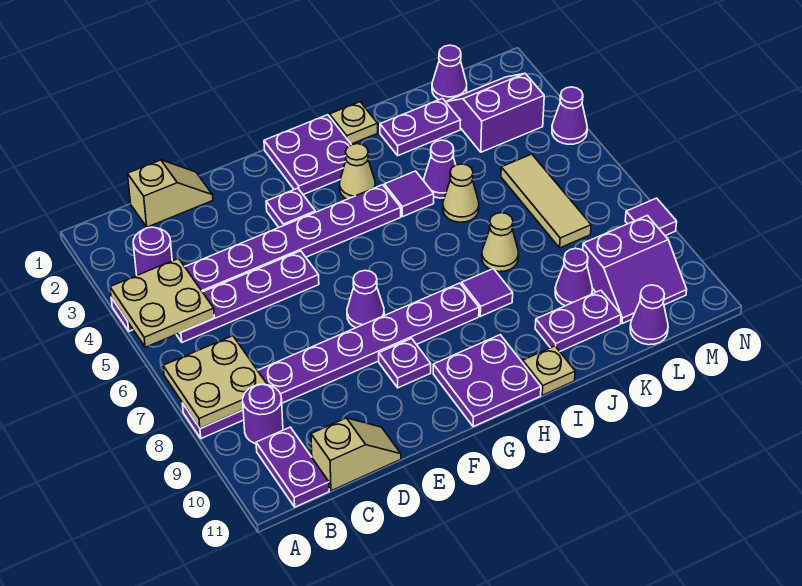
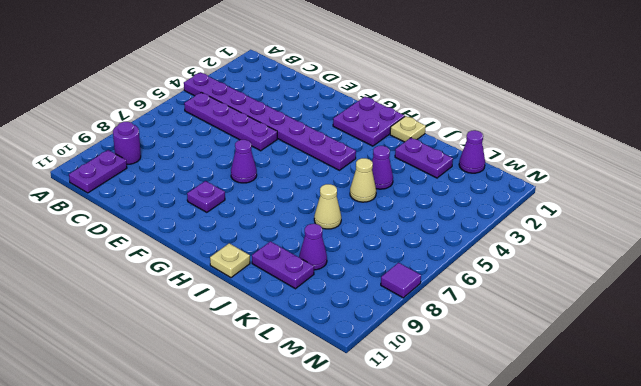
none -> purple plate A8:H8 level 1
none -> purple round brick B3 level 1
none -> tan slope C1:D1 level 1 top C
none -> tan slope C11:D11 level 1 top C

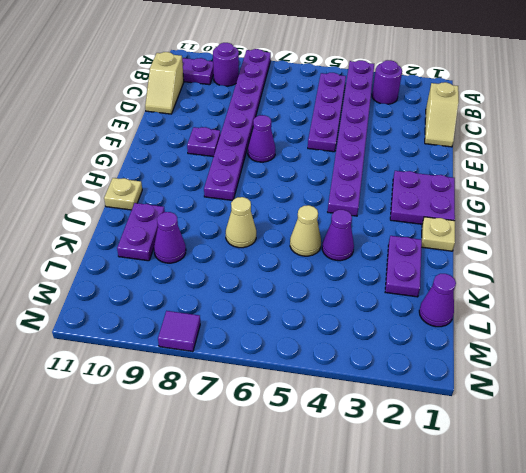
none -> purple plate F3 level 1
none -> purple plate G10:H11 level 1
none -> tan cone H3 level 1
none -> purple tile I4 level 1

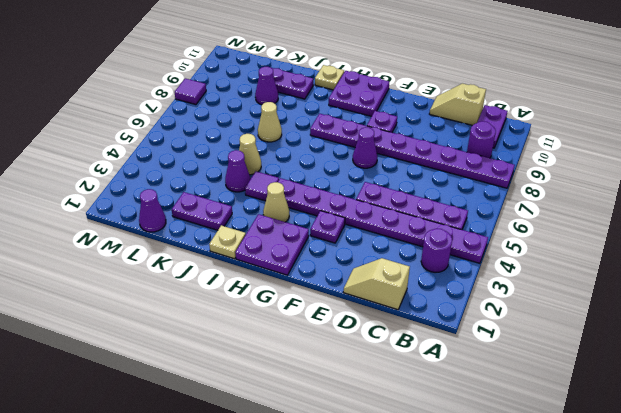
none -> purple tile I8 level 1
none -> purple slope L2:M3 level 1 top 3
none -> tan tile L5:L7 level 1
none -> purple slope L9:M10 level 1 top 9

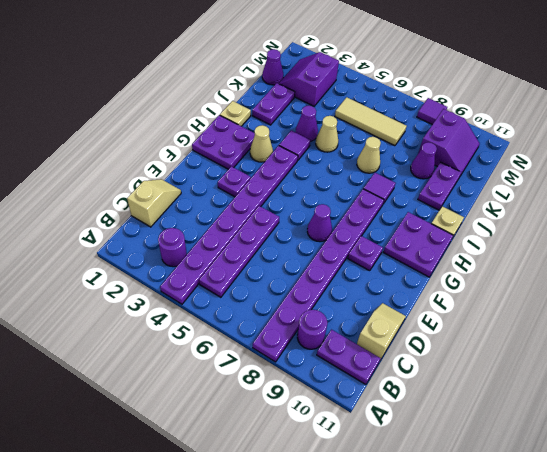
none -> purple cone L11 level 1
none -> purple cone N4 level 1
none -> tan plate A4:B5 level 2
none -> tan plate A7:B8 level 2

